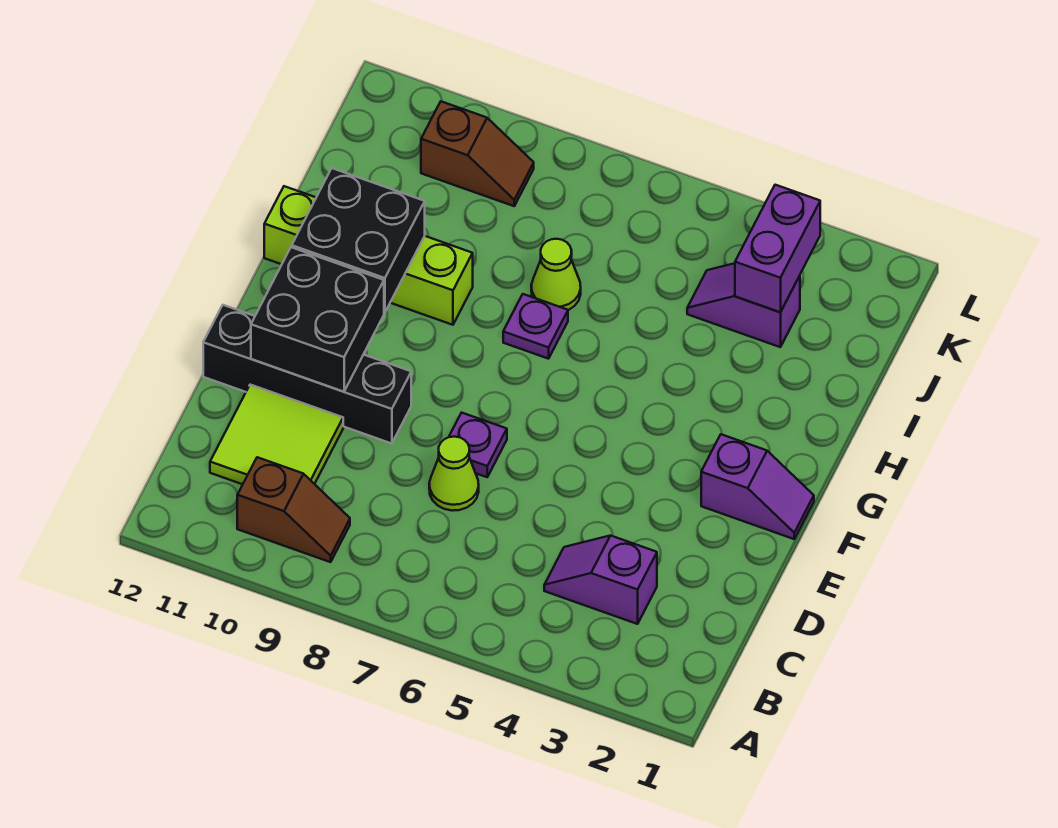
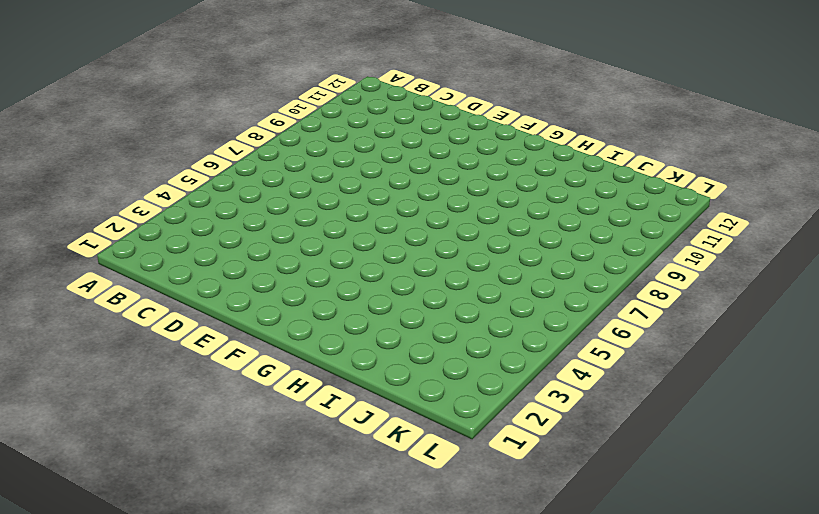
none -> brown slope B9:B10 level 1 top 10
none -> purple slope C3:C4 level 1 top 3
none -> lime tile C10:D11 level 1

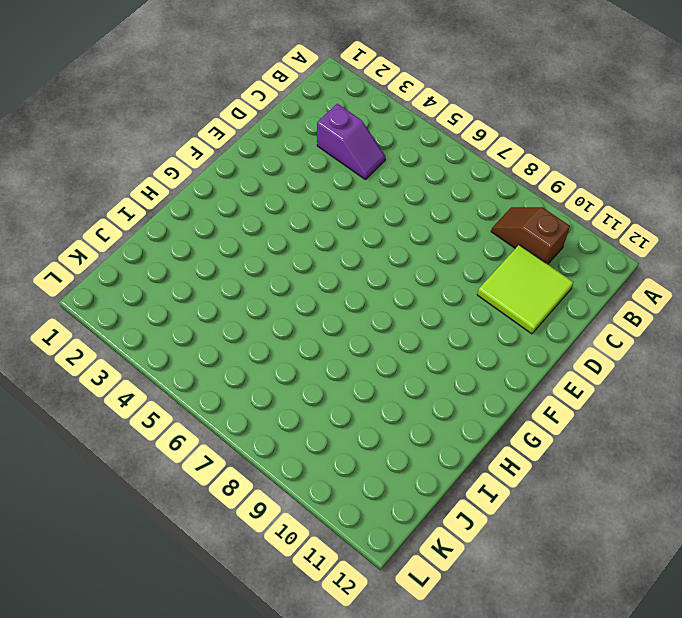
none -> lime cone D7 level 1
none -> purple plate E7 level 1
none -> black brick E9:E12 level 1

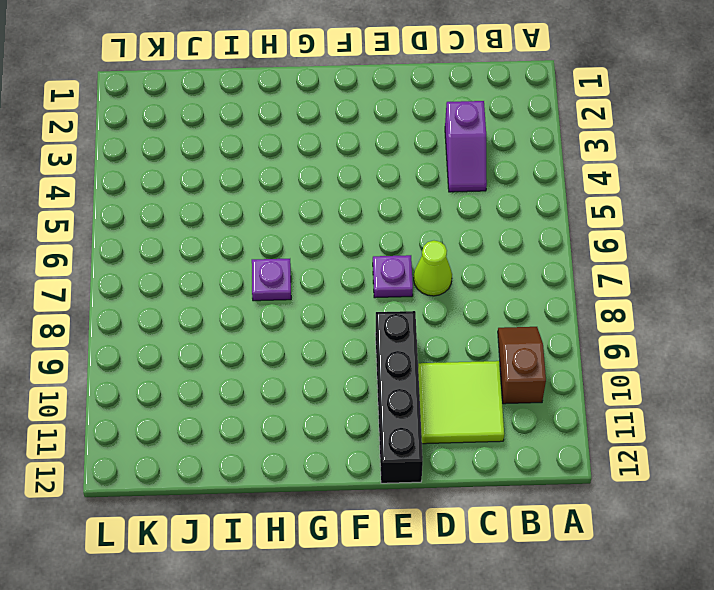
none -> purple slope F1:F2 level 1 top 2
none -> lime brick H9:H12 level 1
none -> lime cone I7 level 1

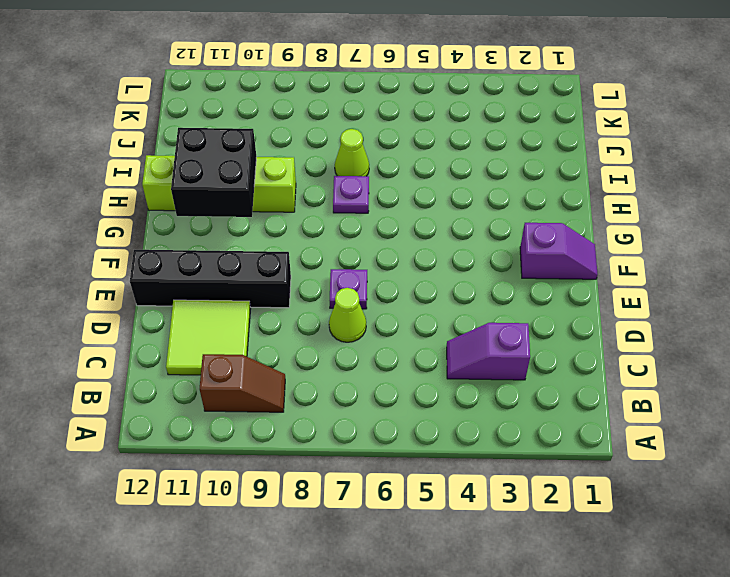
none -> purple slope J3:J4 level 1 top 3
none -> brown slope K9:K10 level 1 top 10
none -> black brick E10:F11 level 2

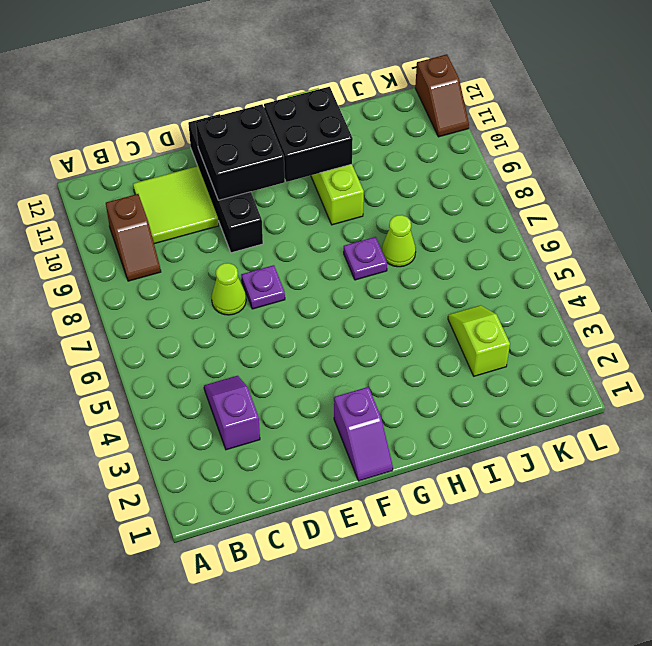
lime slope J3:J4 level 1 top 3 -> purple slope J3:J4 level 1 top 3
brown slope L11:L12 level 1 top 12 -> brown slope K9:K10 level 1 top 10
none -> purple brick J3:K3 level 2

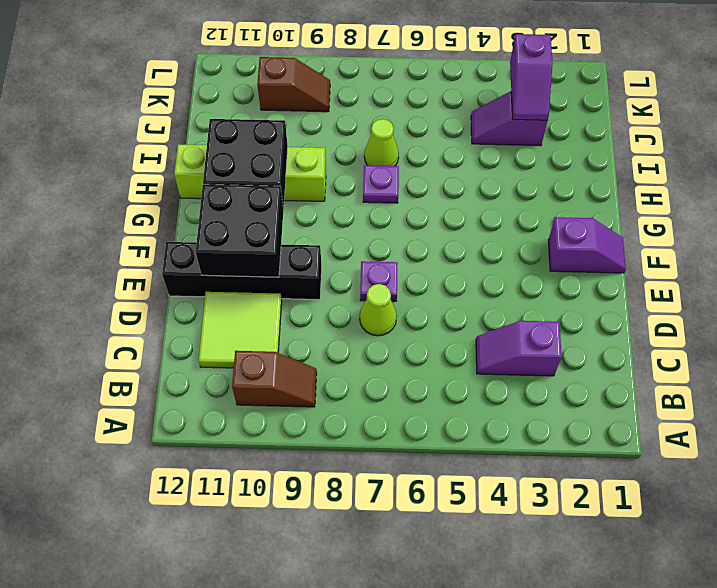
purple slope J3:K3 level 2 top K -> purple brick J3:K3 level 2

